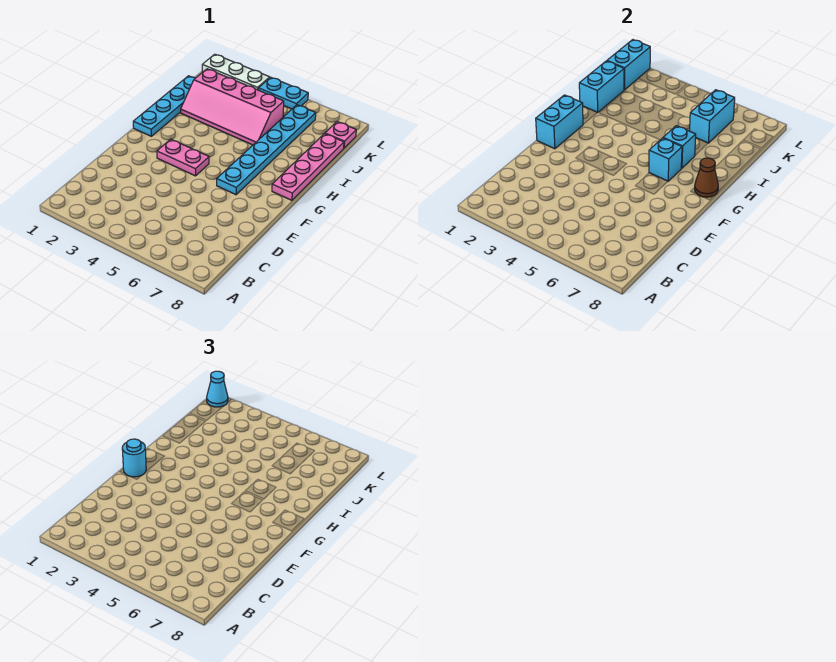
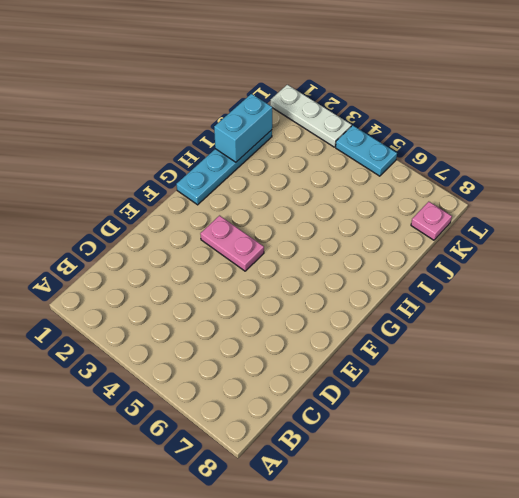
none -> cyan plate F6:K6 level 1
none -> pink plate G8:J8 level 1
none -> pink slope I2:J5 level 1 top J

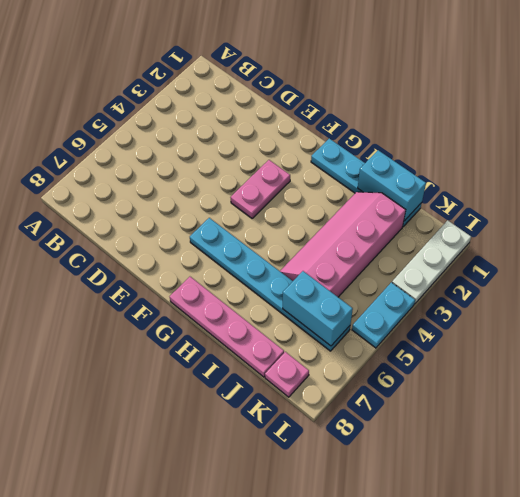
none -> cyan brick F1:G1 level 2
none -> cyan brick G6 level 2
none -> brown cone G8 level 2

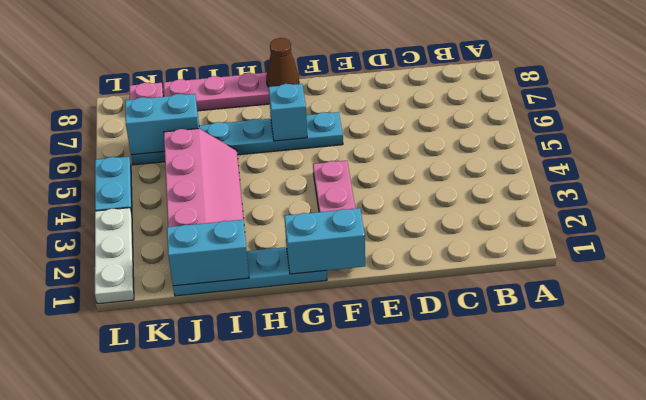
none -> cyan brick H6 level 2
none -> cyan brick K1:L1 level 2
none -> cyan round brick F1 level 3

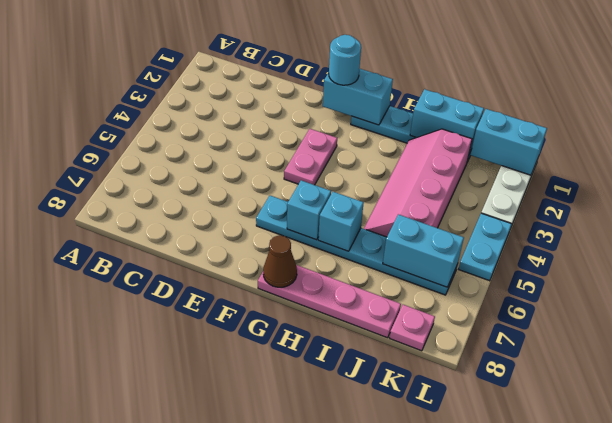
none -> cyan cone L1 level 3

